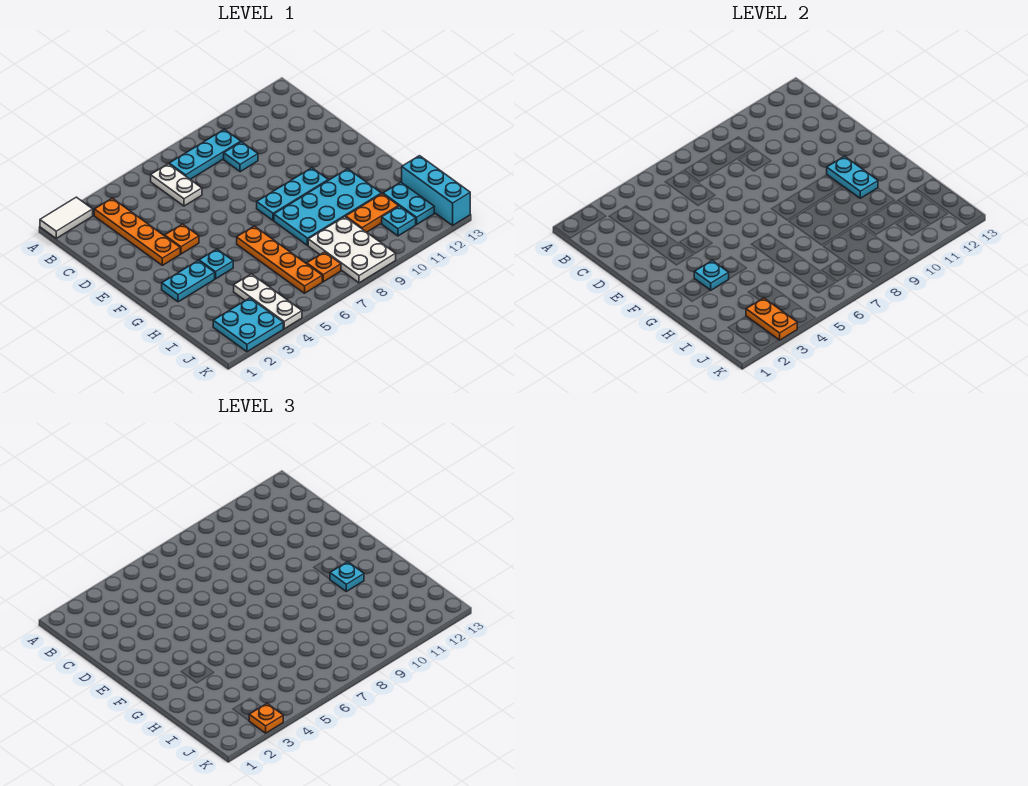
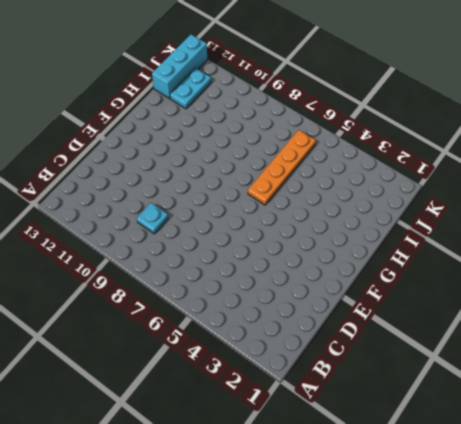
none -> white tile A1:A2 level 1
none -> orange plate B3:E3 level 1
none -> white plate B6:C6 level 1

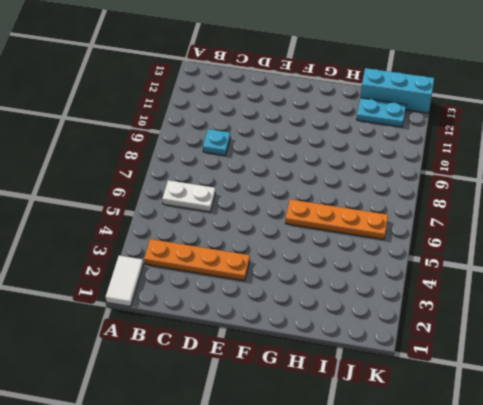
none -> cyan plate B7:B9 level 1
none -> orange plate E4 level 1
none -> cyan plate F8:F10 level 1

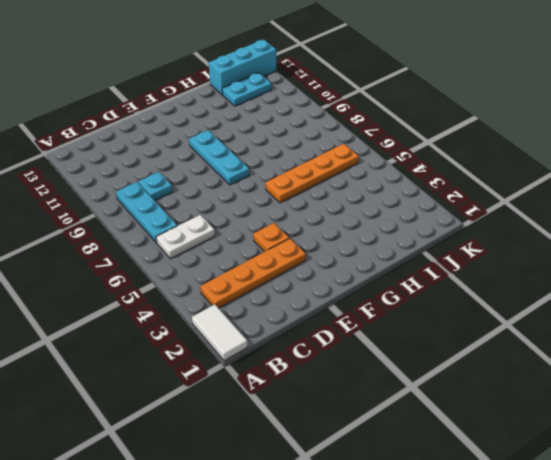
none -> cyan plate G2:G3 level 1
none -> cyan plate G4 level 1
none -> cyan plate G8:H11 level 1

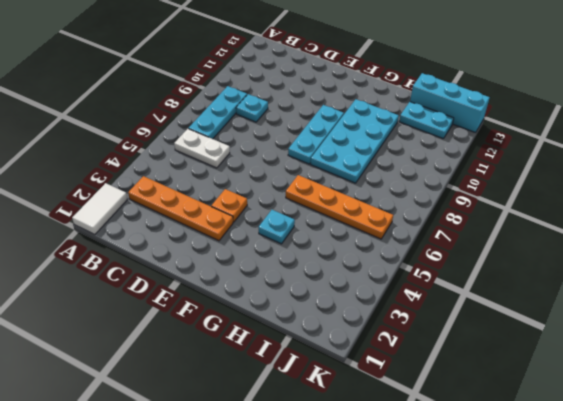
none -> cyan plate G2:G3 level 1
none -> white plate I4:K4 level 1
none -> white plate I8:K9 level 1

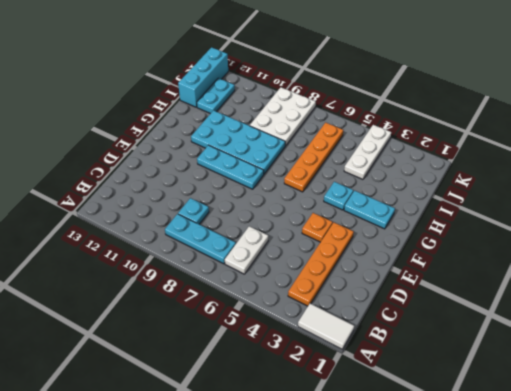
none -> orange plate I10:I11 level 1
none -> cyan plate J2:K3 level 1
none -> orange plate J7 level 1

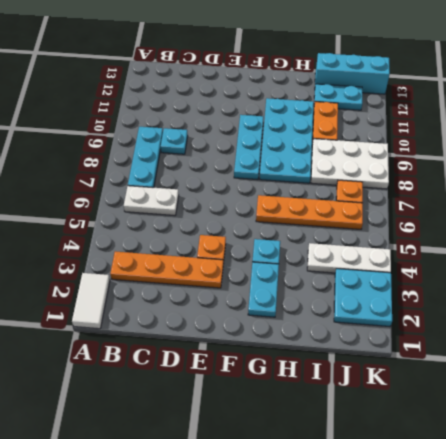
none -> cyan plate J11 level 1
none -> cyan plate F11:G11 level 2
none -> cyan plate G3 level 2

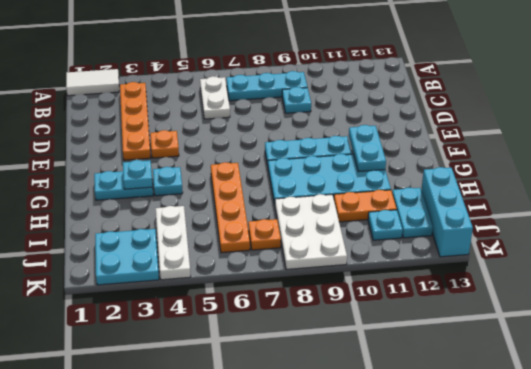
none -> orange plate J3:K3 level 2
none -> cyan plate G11 level 3
none -> orange plate K3 level 3

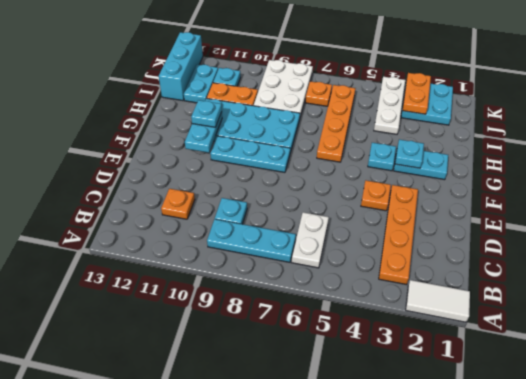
orange plate C11 level 1 -> orange plate K3 level 3

